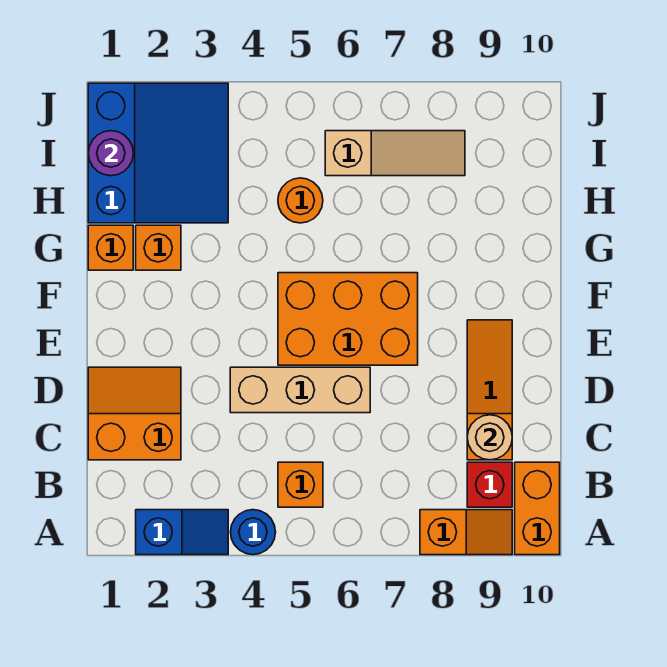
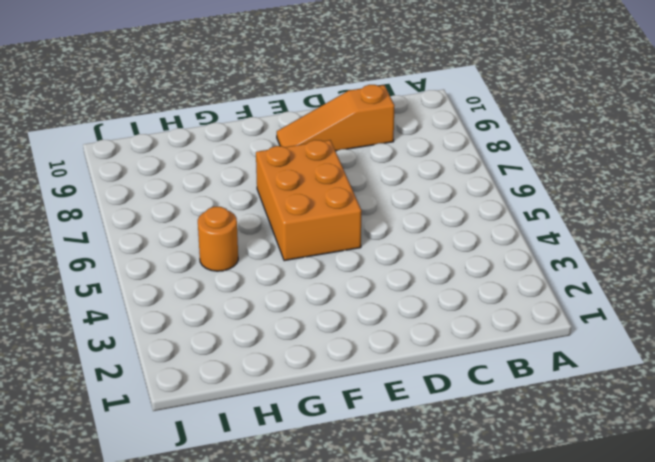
none -> blue slope A2:A3 level 1 top 2
none -> blue round brick A4 level 1
none -> orange slope A8:A9 level 1 top 8

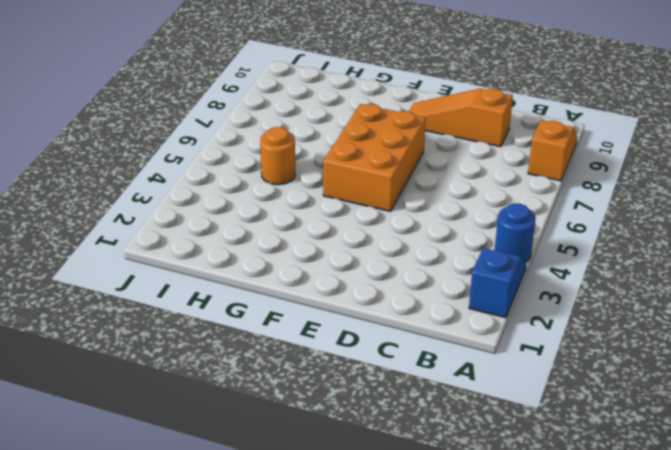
none -> orange brick A10:B10 level 1
none -> orange brick B5 level 1
none -> red brick B9 level 1

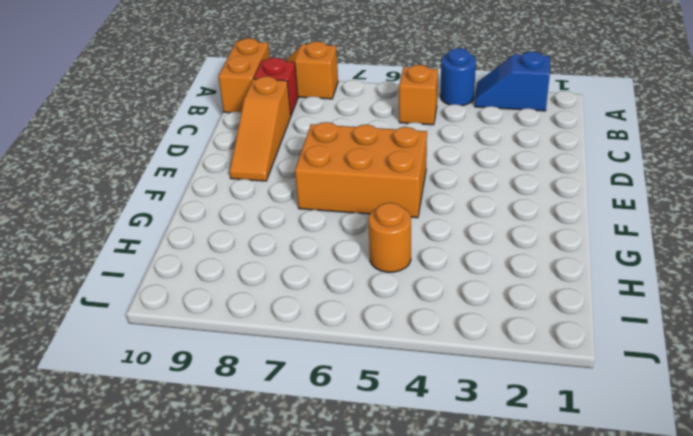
none -> orange slope C1:D2 level 1 top C
none -> tan brick D4:D6 level 1
none -> orange brick G1 level 1

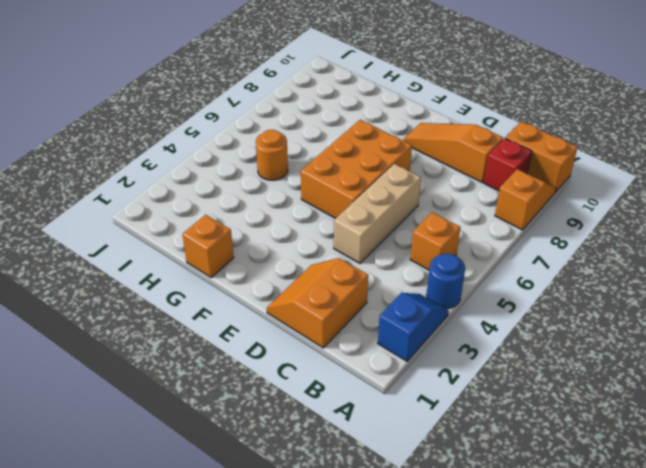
none -> orange brick G2 level 1
none -> blue slope H1:J3 level 1 top 1
none -> tan slope I6:I8 level 1 top 6

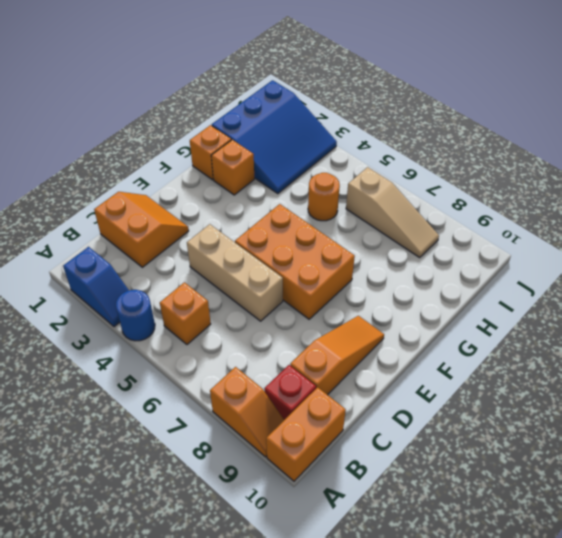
none -> tan round brick C9 level 2
none -> purple round brick I1 level 2

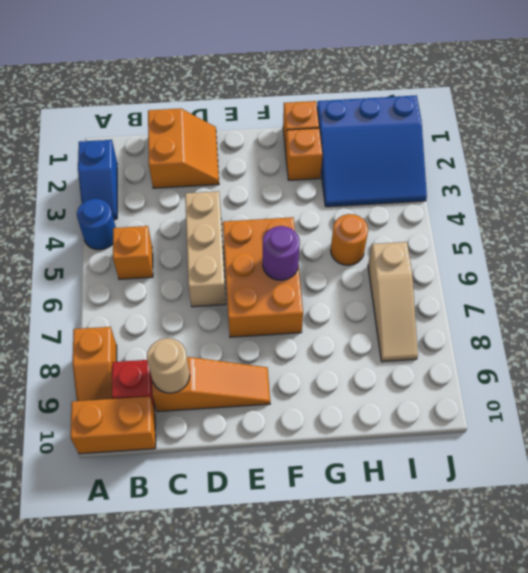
purple round brick F6 level 2 -> purple round brick I1 level 2

